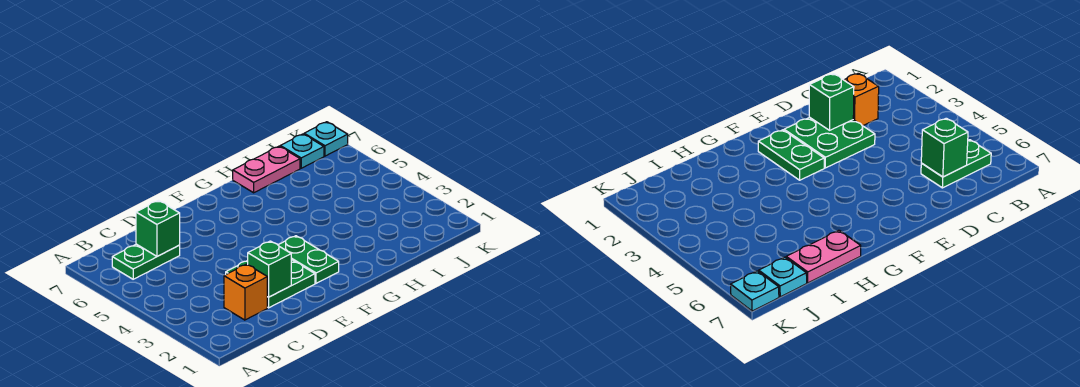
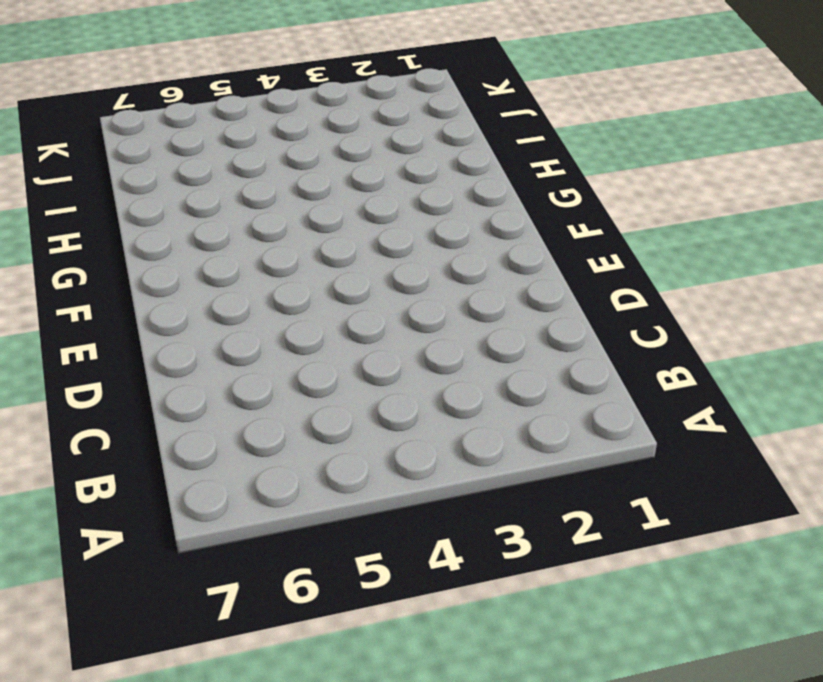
none -> green plate B6:C6 level 1
none -> orange brick C2 level 1

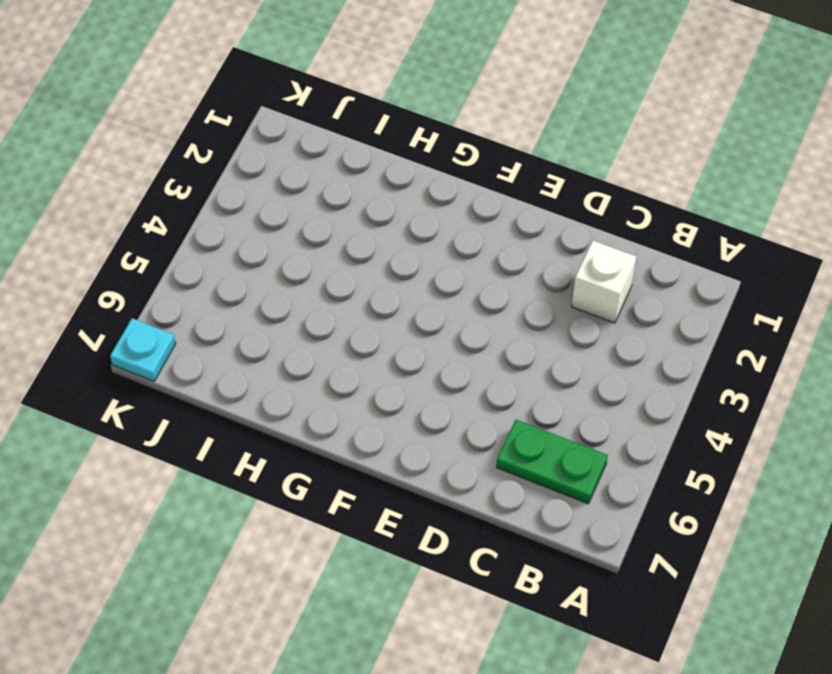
white brick C2 level 1 -> orange brick C2 level 1
none -> green plate D2:E3 level 1
none -> green plate F2:F3 level 1

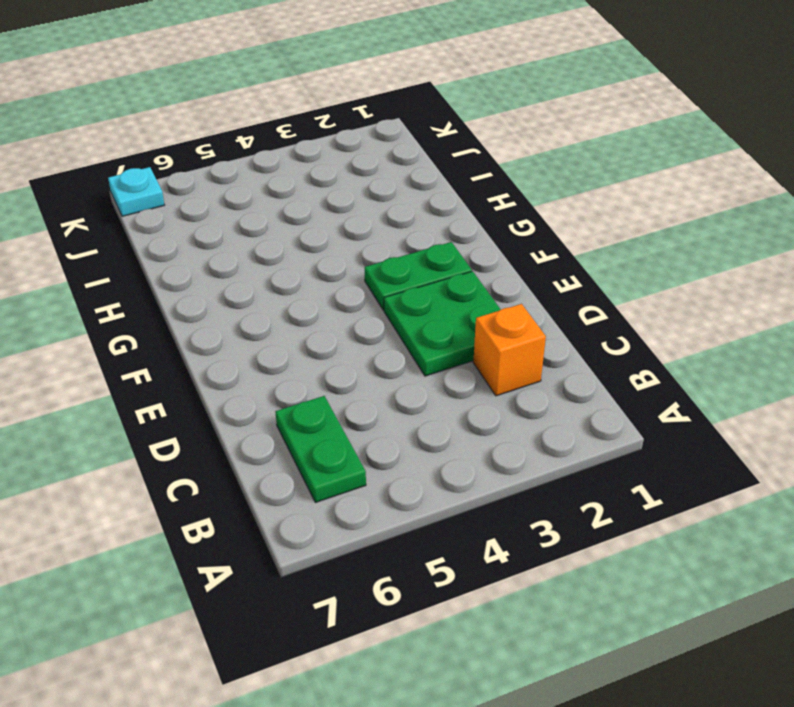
none -> pink plate H7:I7 level 1
none -> cyan plate J7 level 1

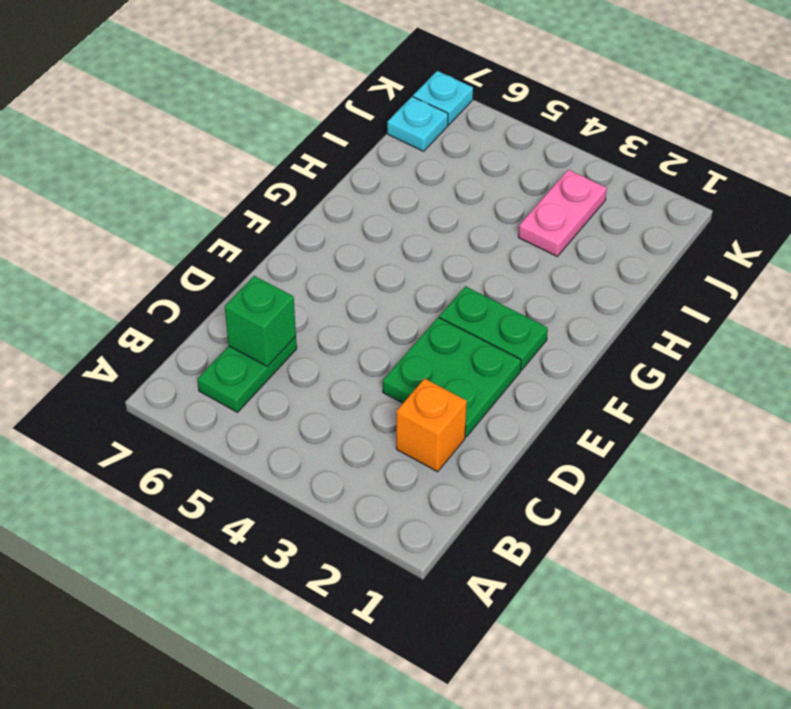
pink plate I3:J3 level 1 -> pink plate H7:I7 level 1
none -> green brick D2 level 2

